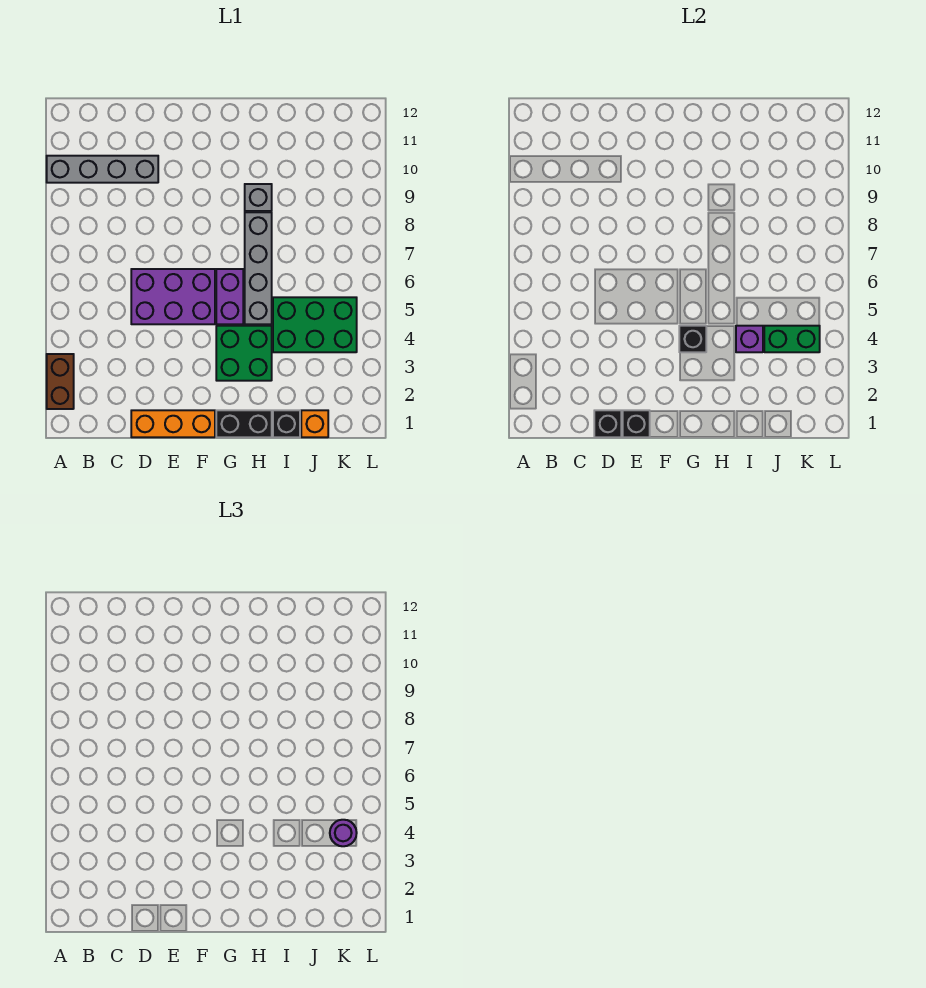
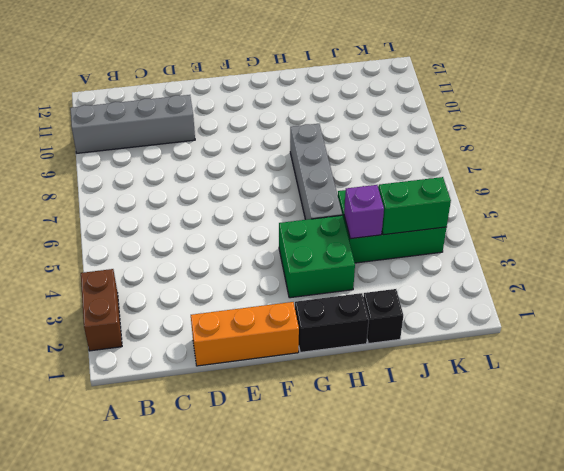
none -> purple brick D5:F6 level 1
none -> purple brick G5:G6 level 1
none -> grey brick H9 level 1

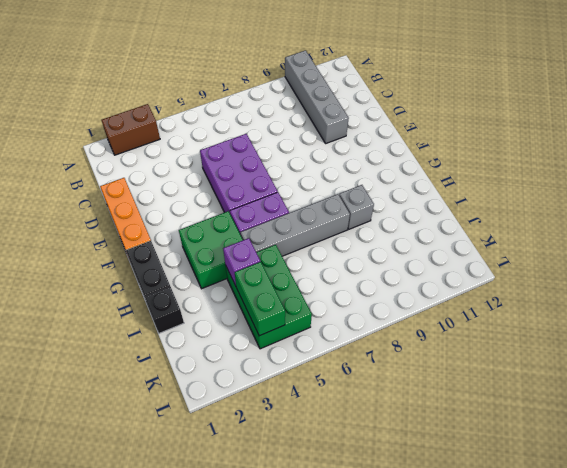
none -> orange brick J1 level 1
none -> black brick D1 level 2
none -> black brick E1 level 2

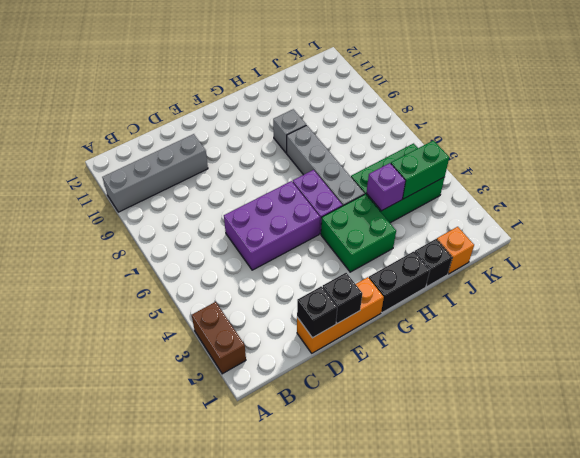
none -> black brick G4 level 2
none -> purple round brick K4 level 3

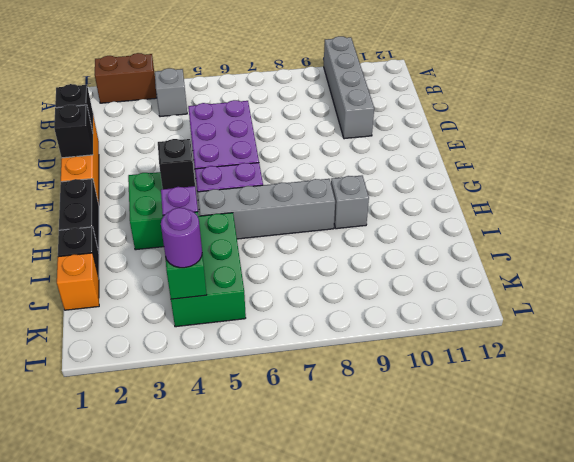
grey brick B4 level 1 -> none

